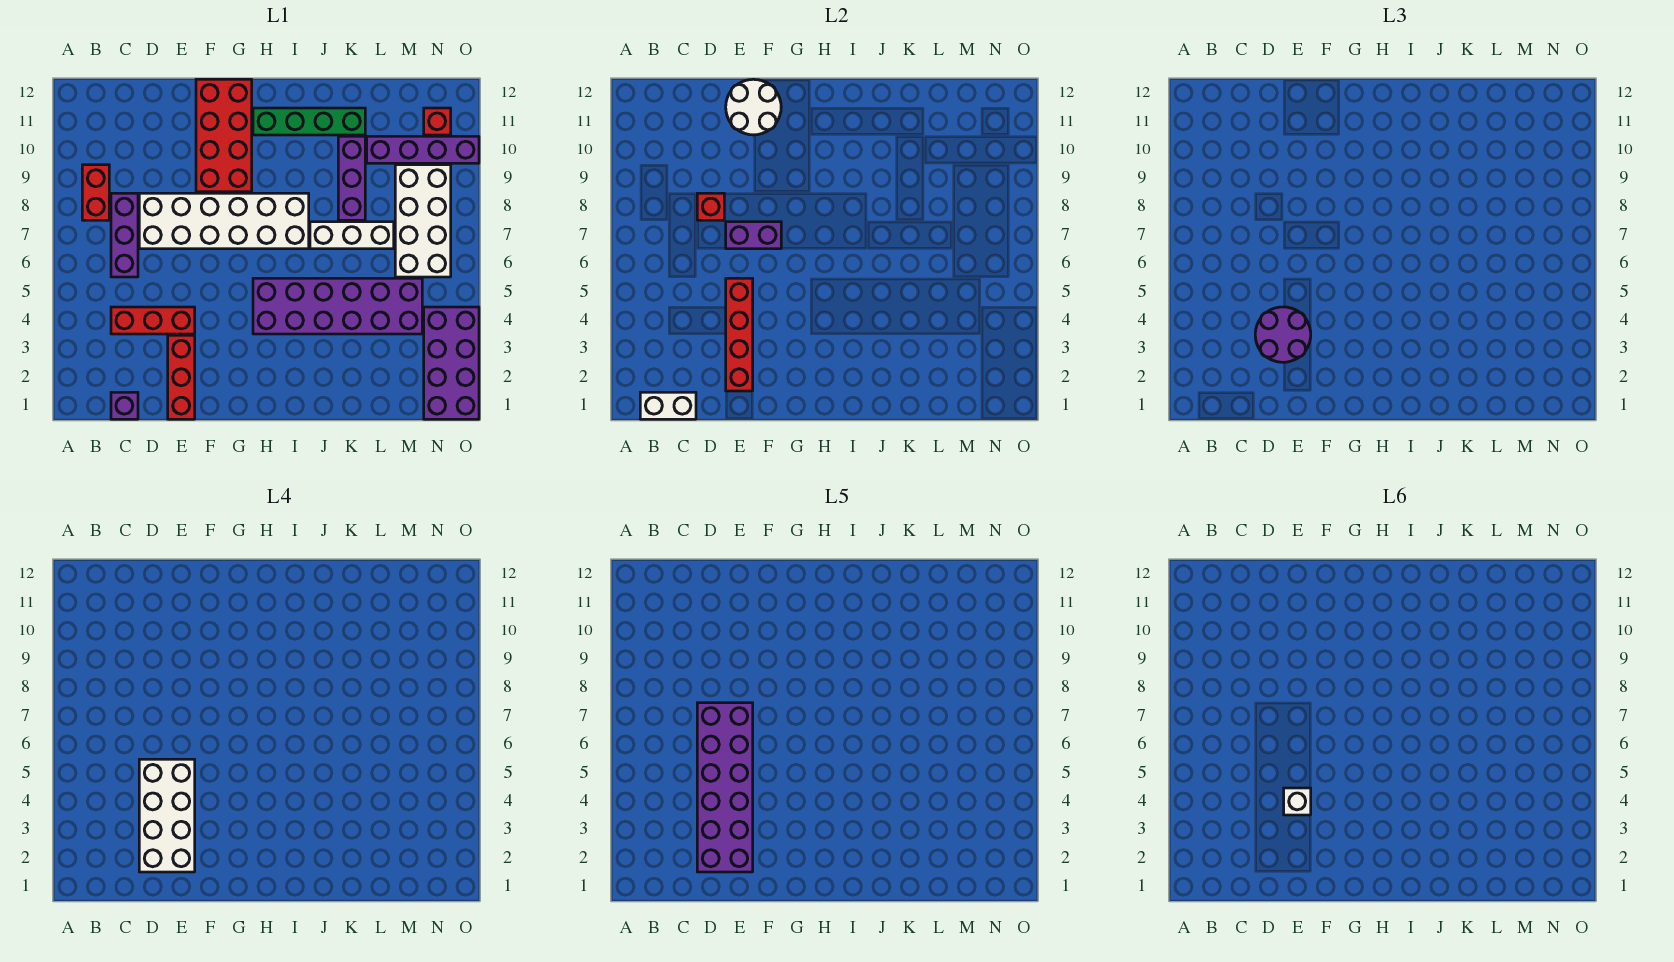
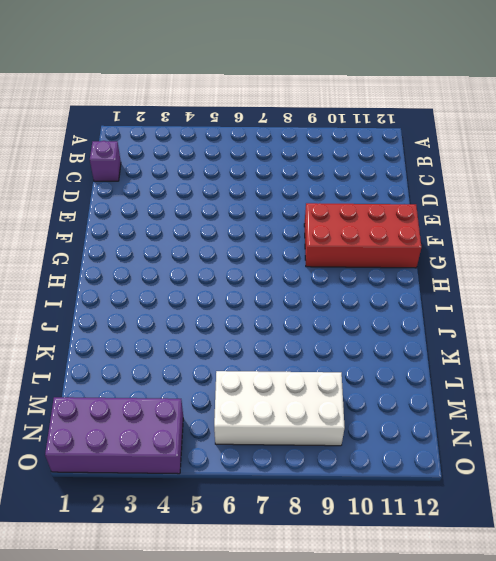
none -> red brick B8:B9 level 1
none -> red brick C4:E4 level 1
none -> purple brick C6:C8 level 1

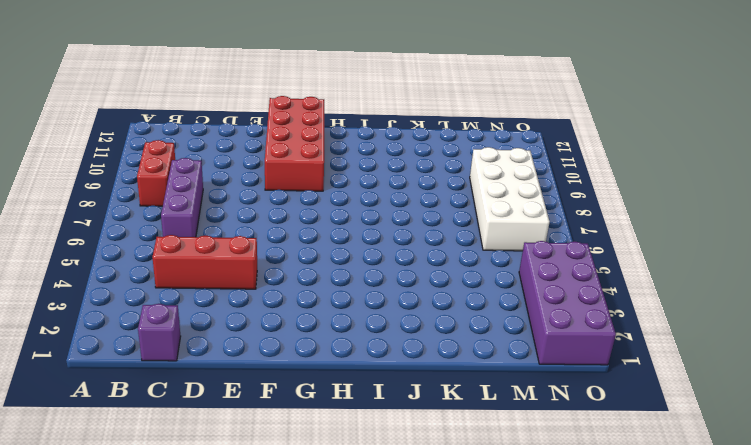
none -> white brick D7:I8 level 1
none -> red brick E1:E3 level 1
none -> purple brick H4:M5 level 1

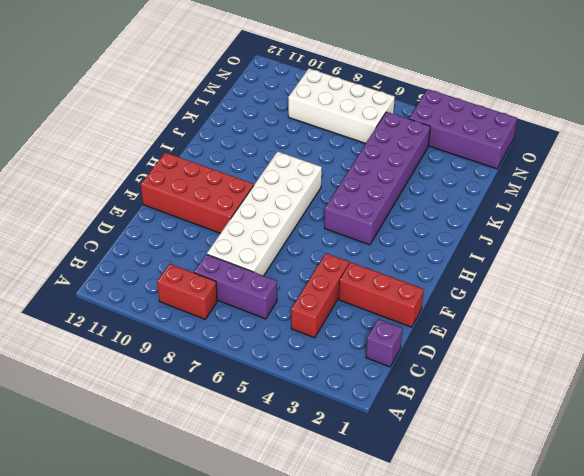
none -> green brick H11:K11 level 1
none -> white brick J7:L7 level 1
none -> purple brick K8:K10 level 1

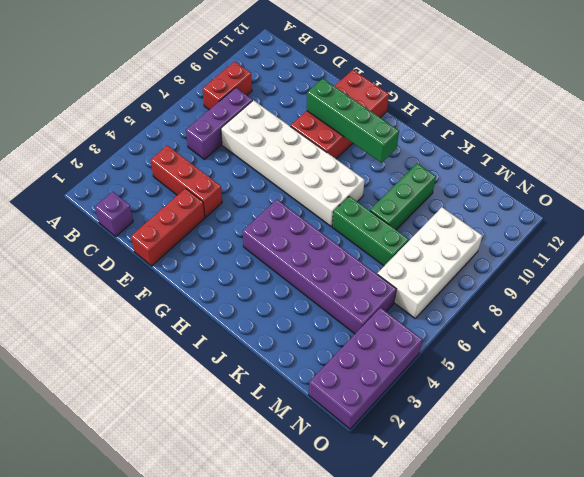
green brick F10:I10 level 2 -> green brick H11:K11 level 1
green brick J7:L7 level 1 -> white brick J7:L7 level 1
green brick K8:K10 level 1 -> purple brick K8:K10 level 1
none -> purple brick L10:O10 level 1
none -> red brick N11 level 1
none -> white brick B1:C1 level 2

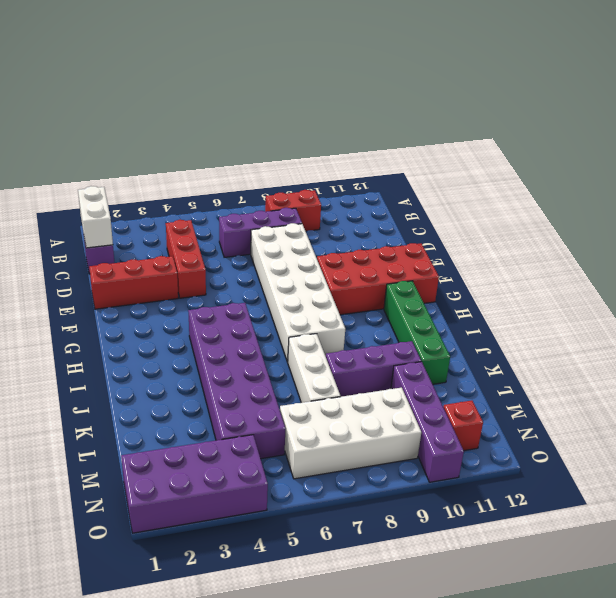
none -> red brick D8 level 2
none -> red brick E2:E5 level 2
none -> purple brick E7:F7 level 2

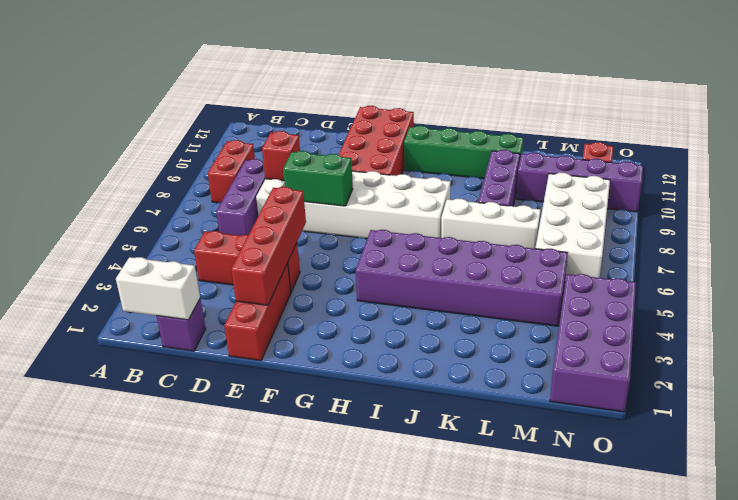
green brick E7:F7 level 2 -> purple brick E7:F7 level 2
none -> white round brick E11:F12 level 2
none -> purple round brick D3:E4 level 3
none -> white brick D2:E5 level 4

